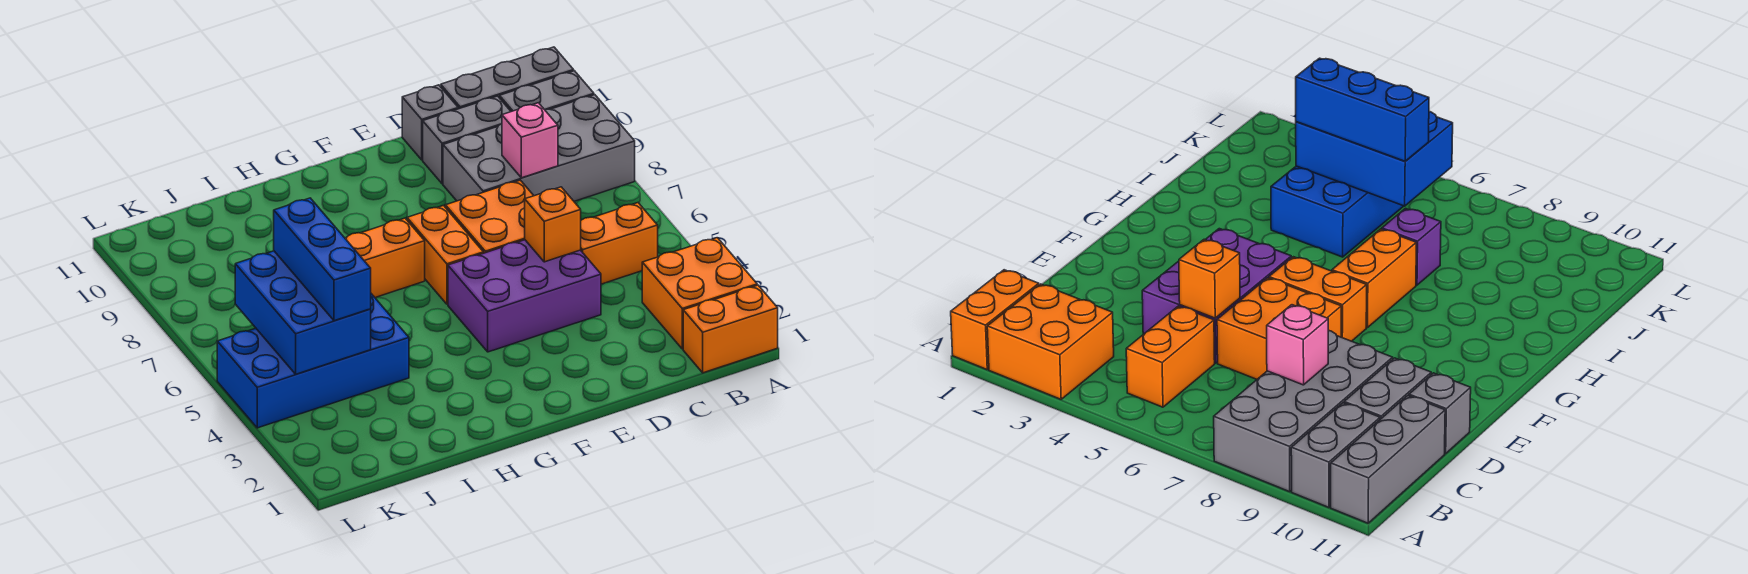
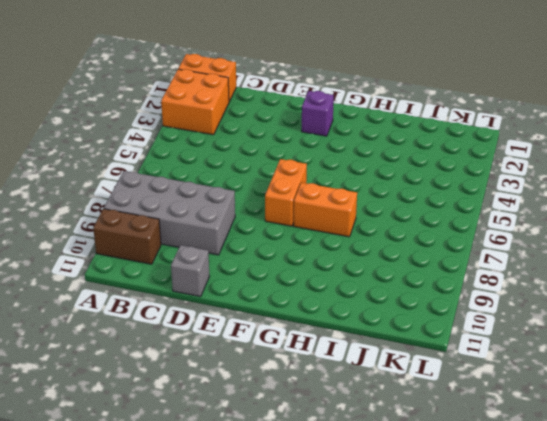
brown brick A10:B10 level 1 -> grey brick A10:B10 level 1
purple brick F2 level 1 -> purple brick I7 level 1
none -> grey brick A11:C11 level 1
none -> orange brick B5:C5 level 1
none -> grey brick C10:D10 level 1

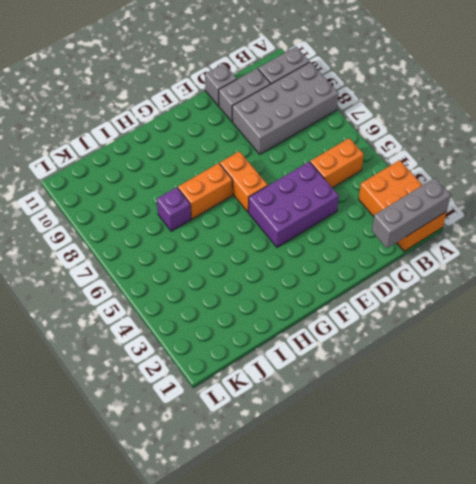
grey brick A1:C1 level 2 -> grey brick A11:C11 level 1
none -> orange brick D6:E7 level 1
none -> blue brick I4:L5 level 1
none -> pink brick C8 level 2

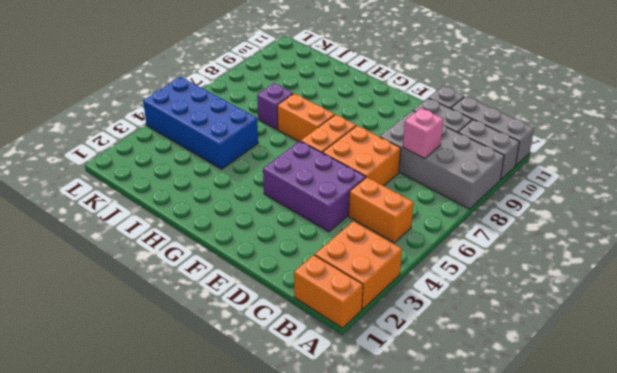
none -> orange brick D5 level 2
none -> blue brick J4:K6 level 2
none -> blue brick J4:J6 level 3

